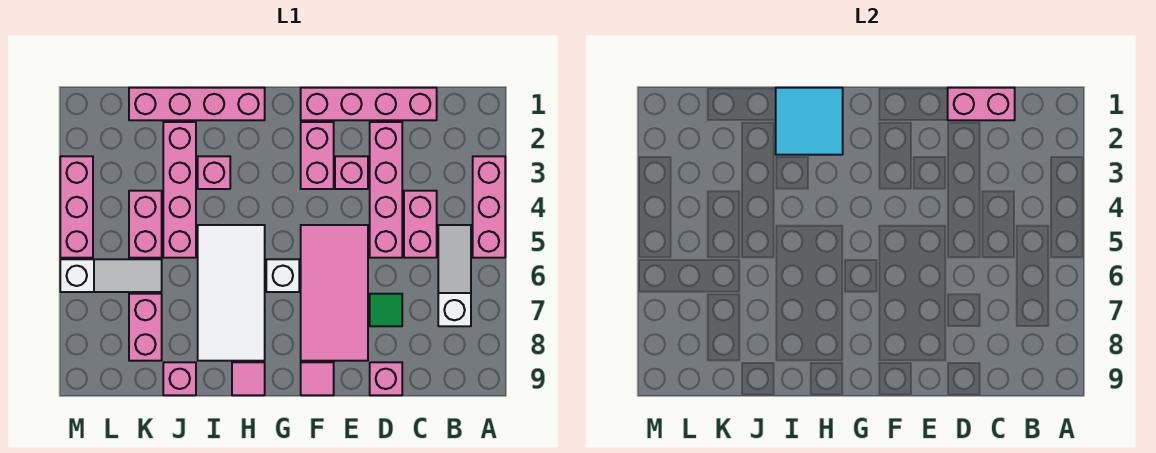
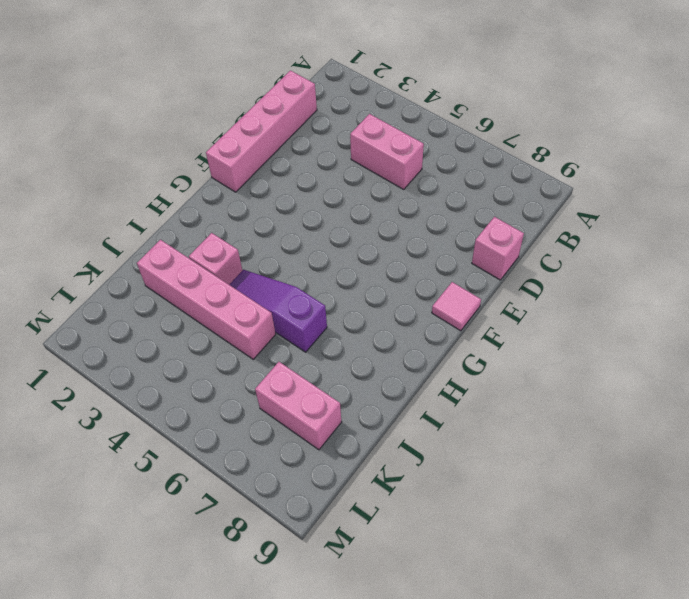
purple slope I4:I6 level 1 top 6 -> white tile H5:I8 level 1
none -> pink brick A3:A5 level 1
none -> white slope B5:B7 level 1 top 7
none -> pink brick D2:D5 level 1

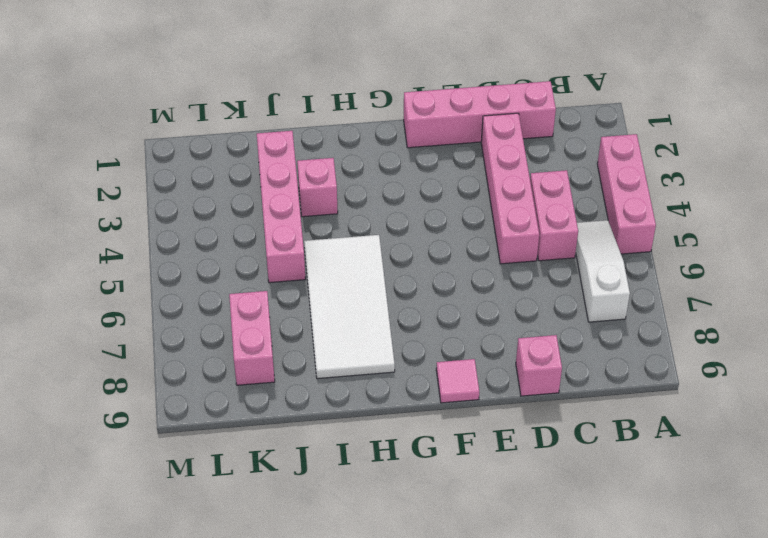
none -> green tile D7 level 1
none -> pink brick E3 level 1
none -> pink tile E5:F8 level 1

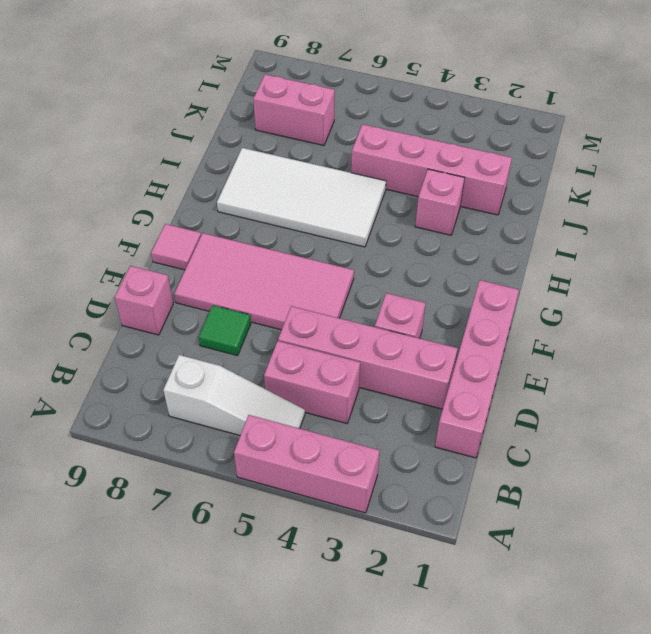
none -> pink brick F2:F3 level 1
none -> white brick G6 level 1
none -> pink brick H1:K1 level 1

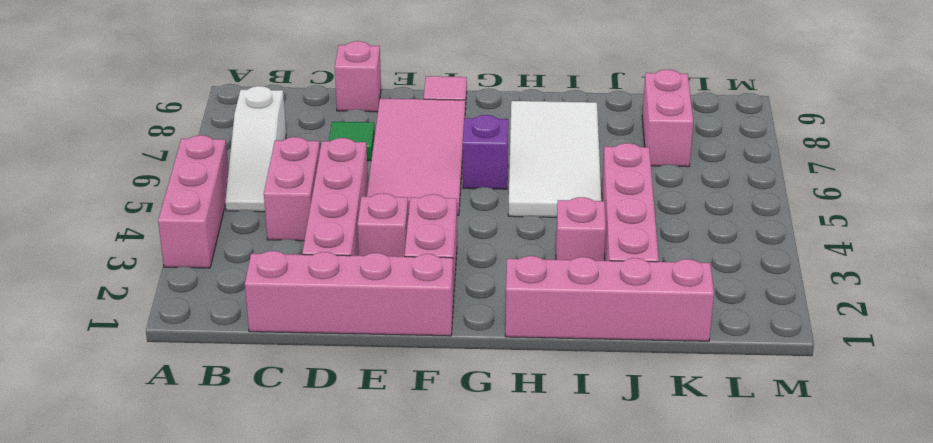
purple brick G6 level 1 -> white brick G6 level 1
none -> pink tile H9 level 1
none -> pink brick J9 level 1
none -> pink brick K4:K5 level 1

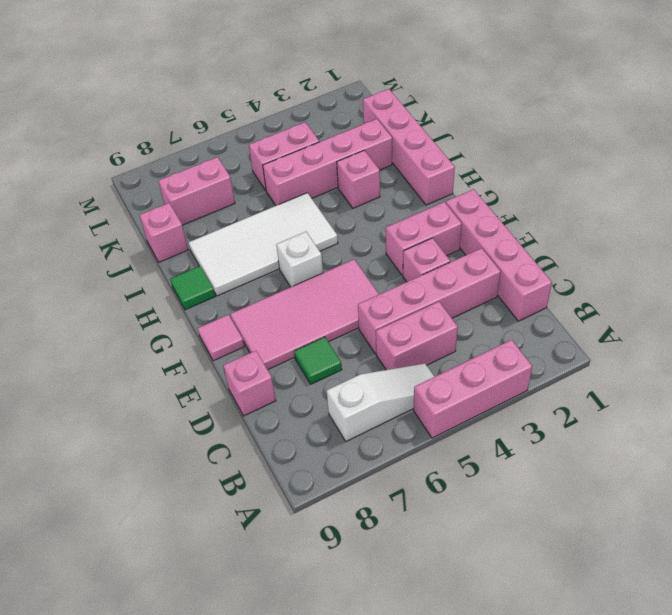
green tile H9 level 1 -> pink tile H9 level 1
none -> white slope K6:M6 level 1 top M
none -> pink brick M3:M5 level 1
none -> pink brick C1:D1 level 2

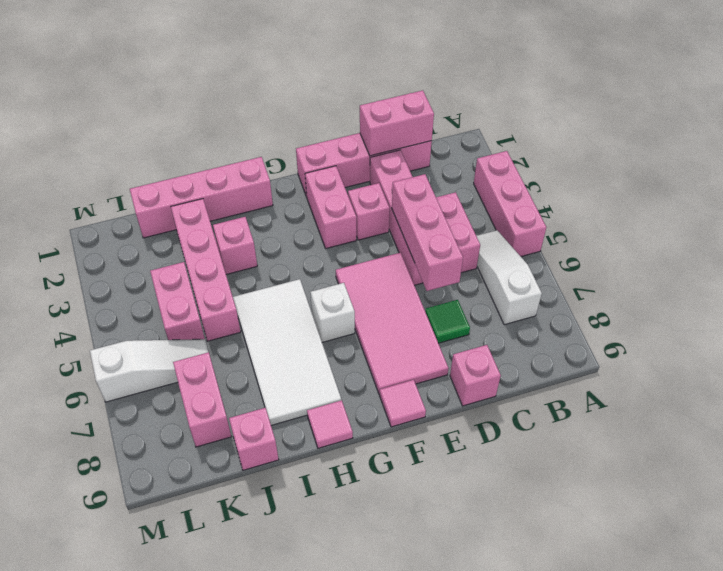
pink brick D4:D6 level 2 -> pink brick M3:M5 level 1
none -> cyan tile H1:I2 level 2

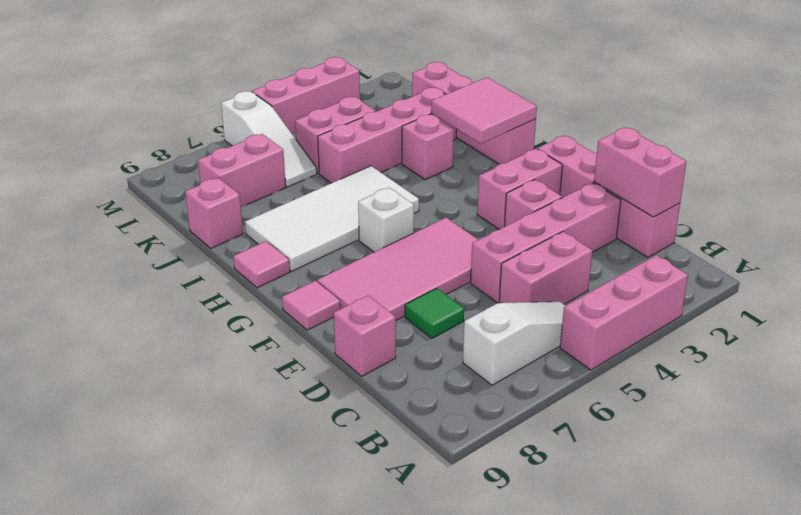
pink tile H1:I2 level 2 -> cyan tile H1:I2 level 2

